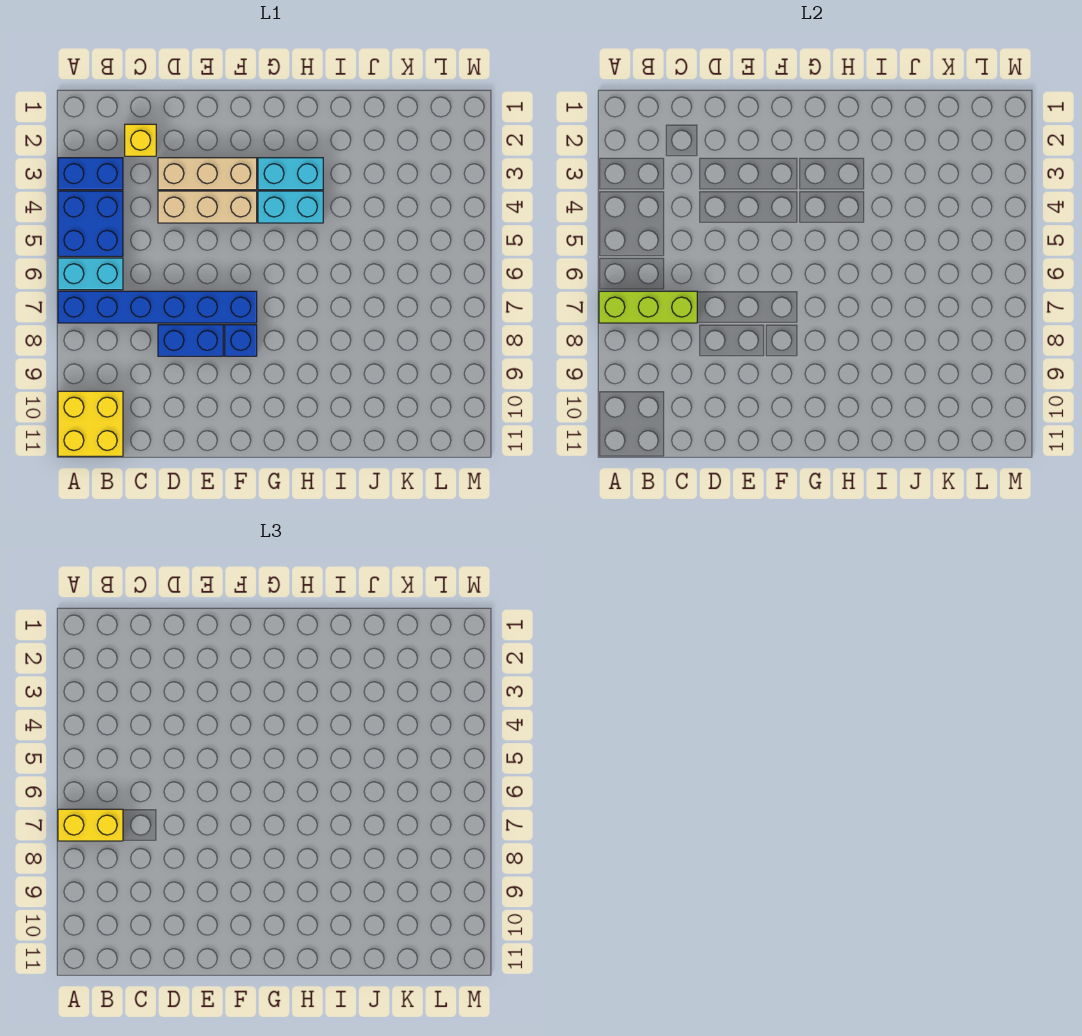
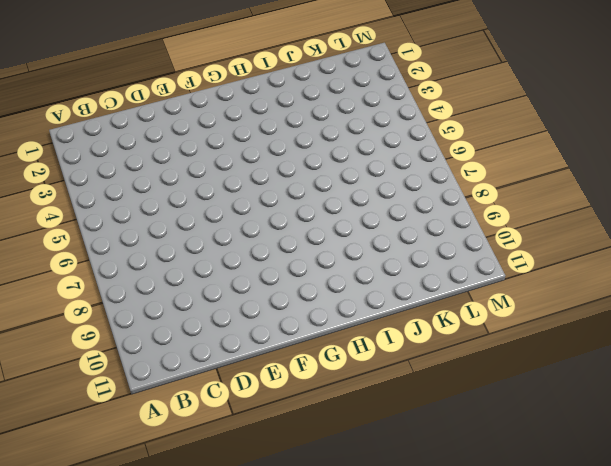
none -> blue brick A3:B3 level 1
none -> blue brick A4:B5 level 1
none -> cyan brick A6:B6 level 1

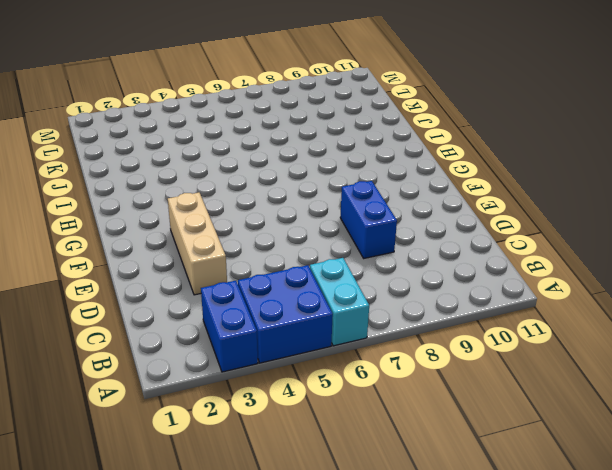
none -> blue brick A7:F7 level 1
none -> yellow brick A10:B11 level 1
none -> yellow brick C2 level 1

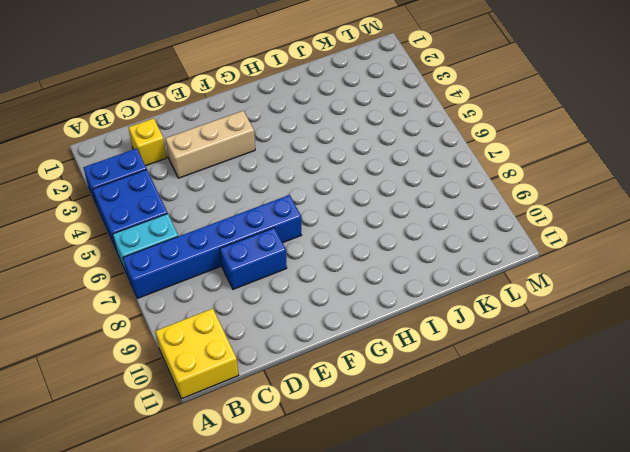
none -> tan brick D4:F4 level 1
none -> blue brick F8 level 1
none -> cyan brick G3:H3 level 1

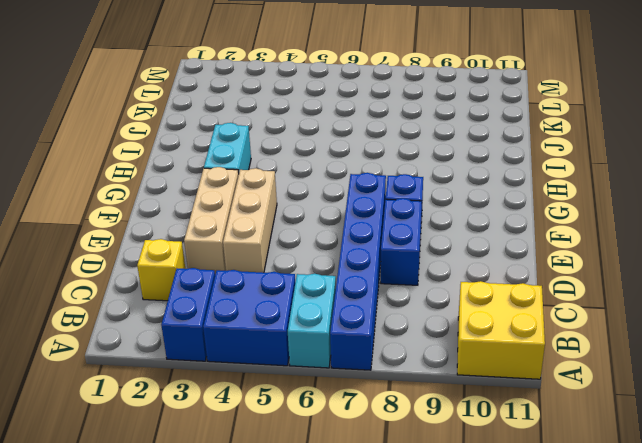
none -> cyan brick G4:H4 level 1
none -> lime brick A7:C7 level 2
none -> yellow brick A7:B7 level 3

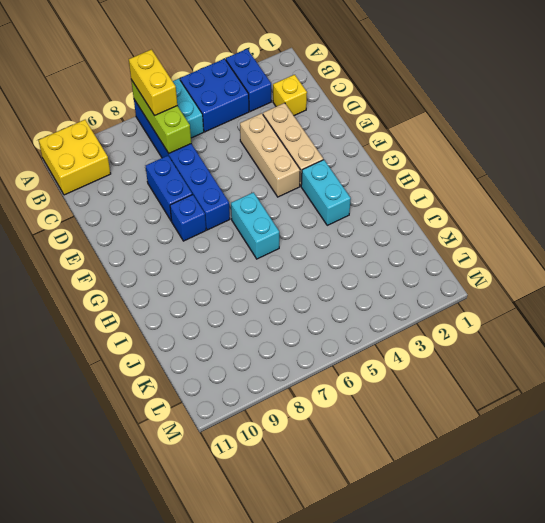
cyan brick G6:H6 level 1 -> cyan brick G4:H4 level 1

